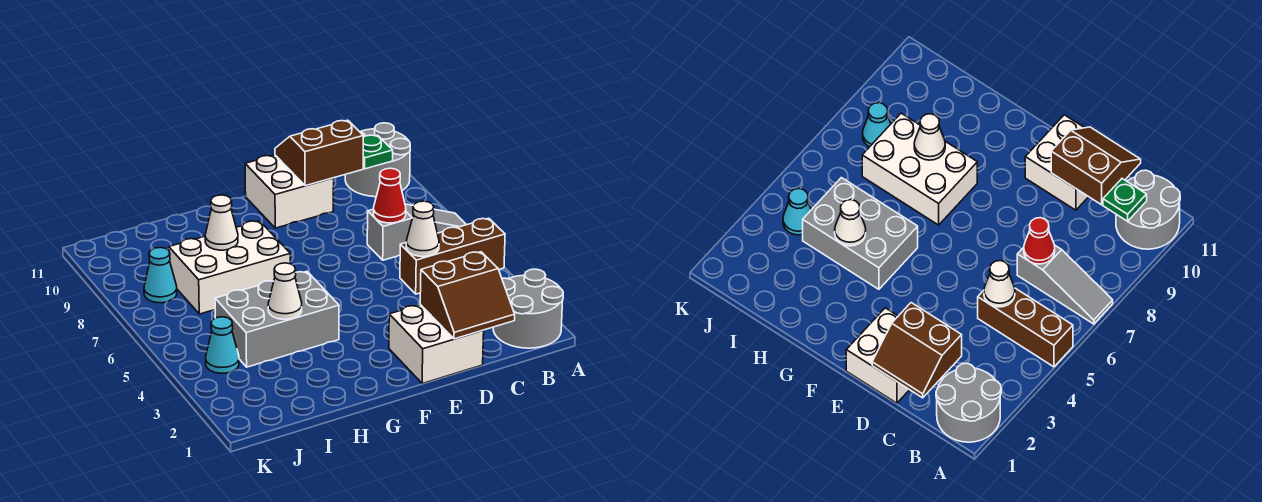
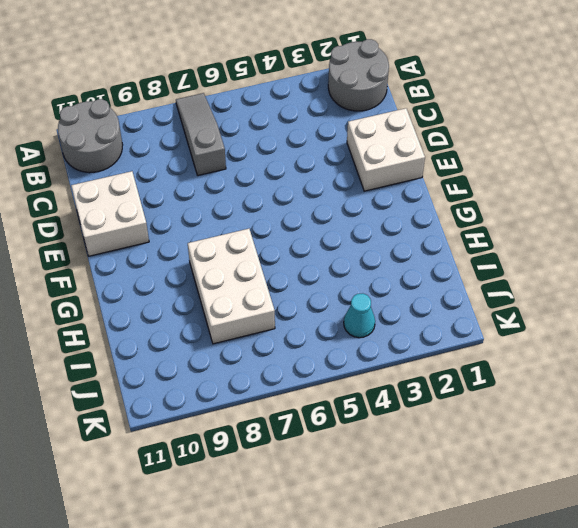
none -> brown brick A5:C5 level 1
none -> grey brick G4:I5 level 1
none -> cyan cone J8 level 1

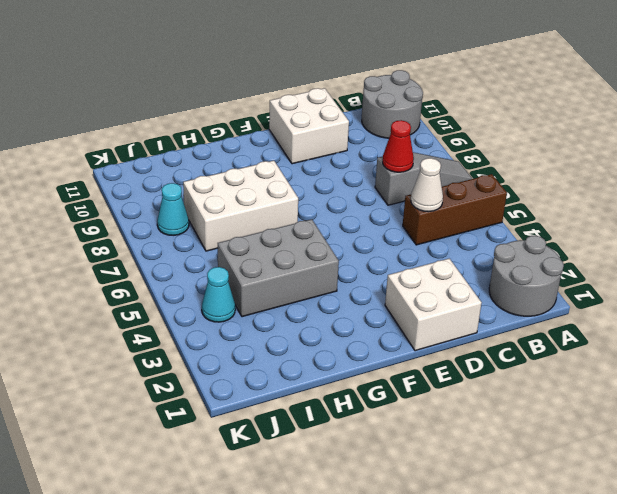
none -> green plate B10 level 2
none -> brown slope C1:D2 level 2 top 2
none -> brown slope C10:D11 level 2 top 10

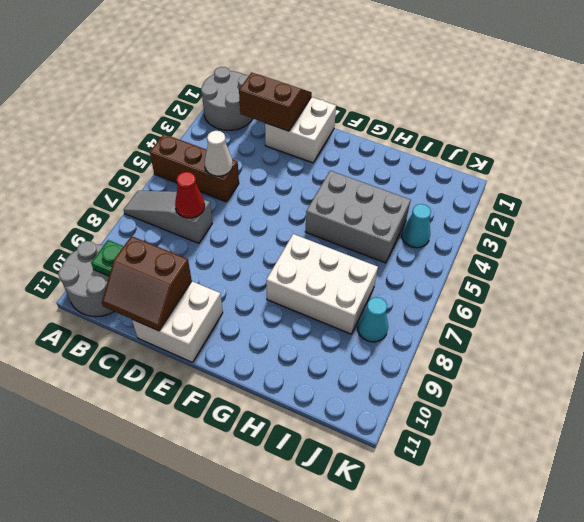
none -> white cone H4 level 2
none -> white cone H8 level 2

